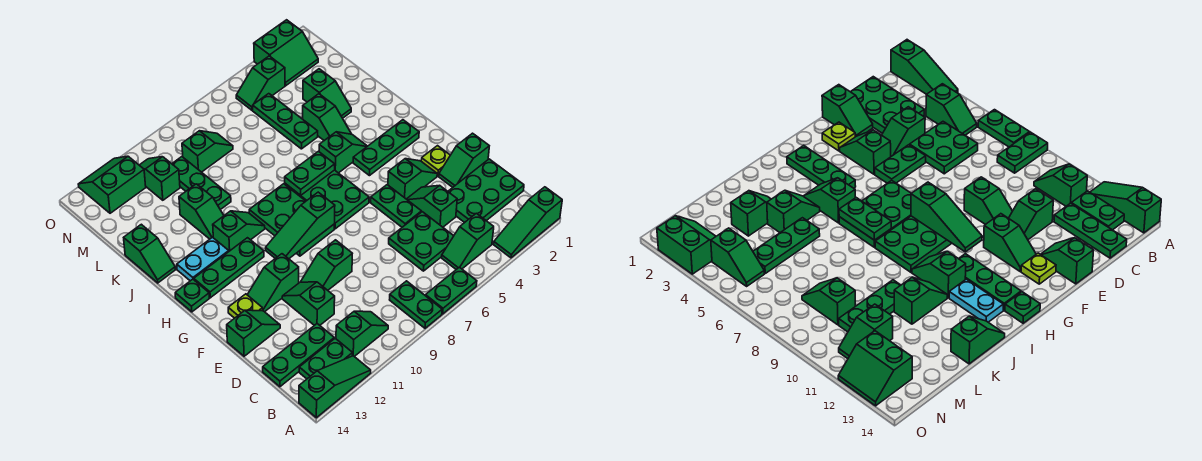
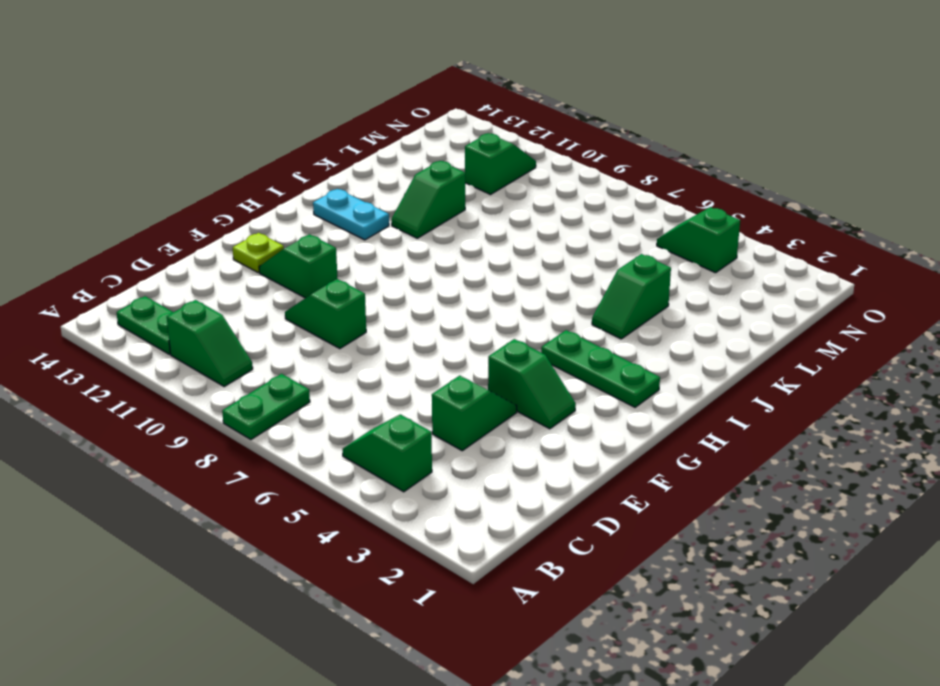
none -> green slope A1:A3 level 1 top 1
none -> green plate A6:A7 level 1
none -> green slope A12:A14 level 1 top 14
none -> green plate C1:D3 level 1

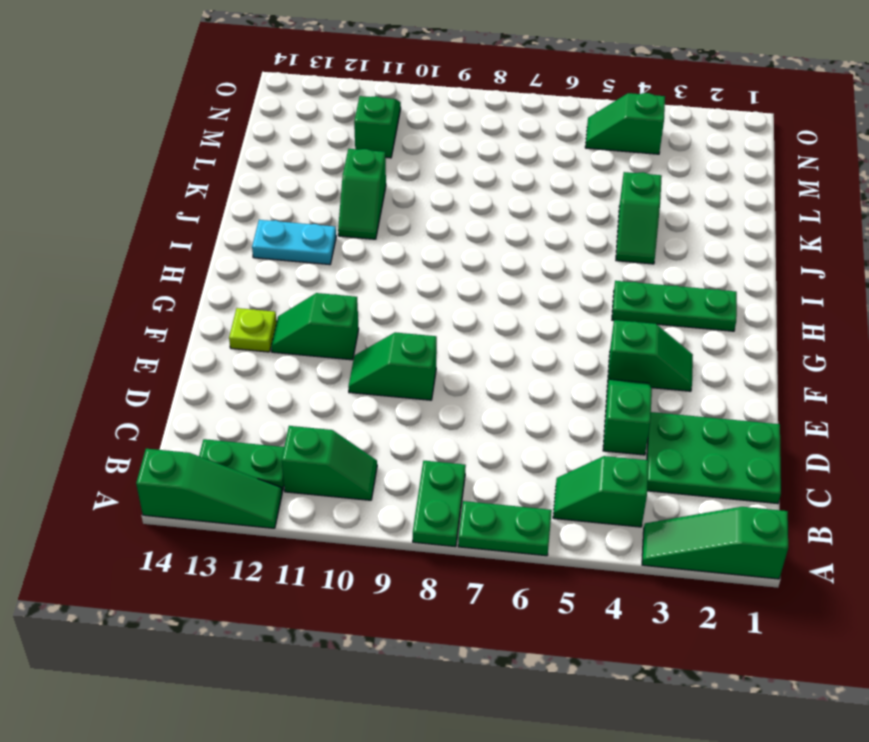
none -> green plate C5:D6 level 1
none -> green plate C12:C14 level 1
none -> green slope D11:E11 level 1 top D
none -> green slope E1:E2 level 1 top 1

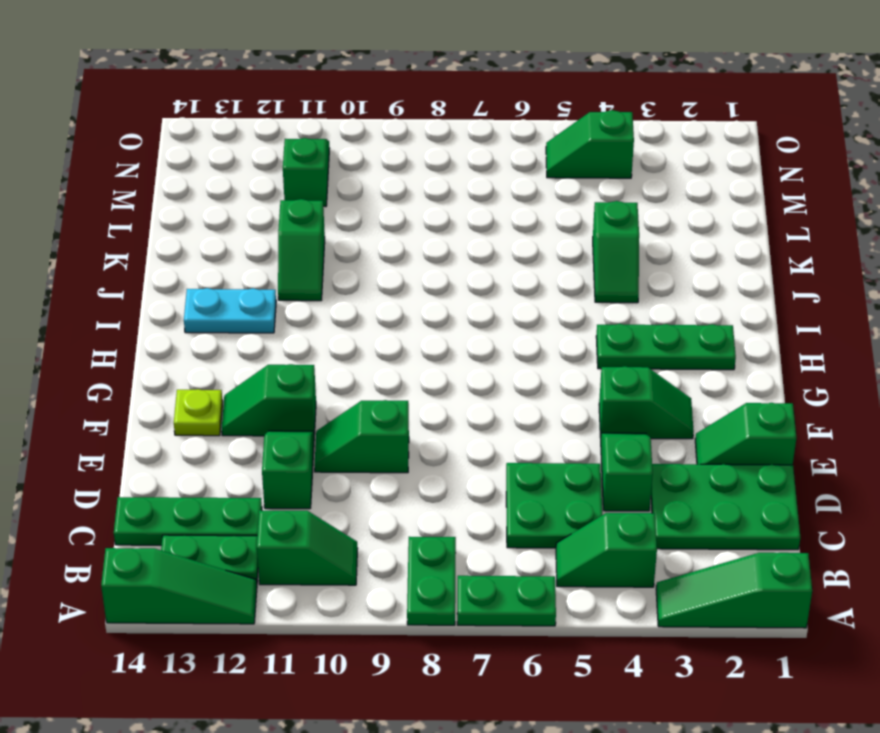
none -> green plate E5:F5 level 1
none -> green slope E13:E14 level 1 top 14
none -> lime plate F2 level 1
none -> green plate G6:I7 level 1

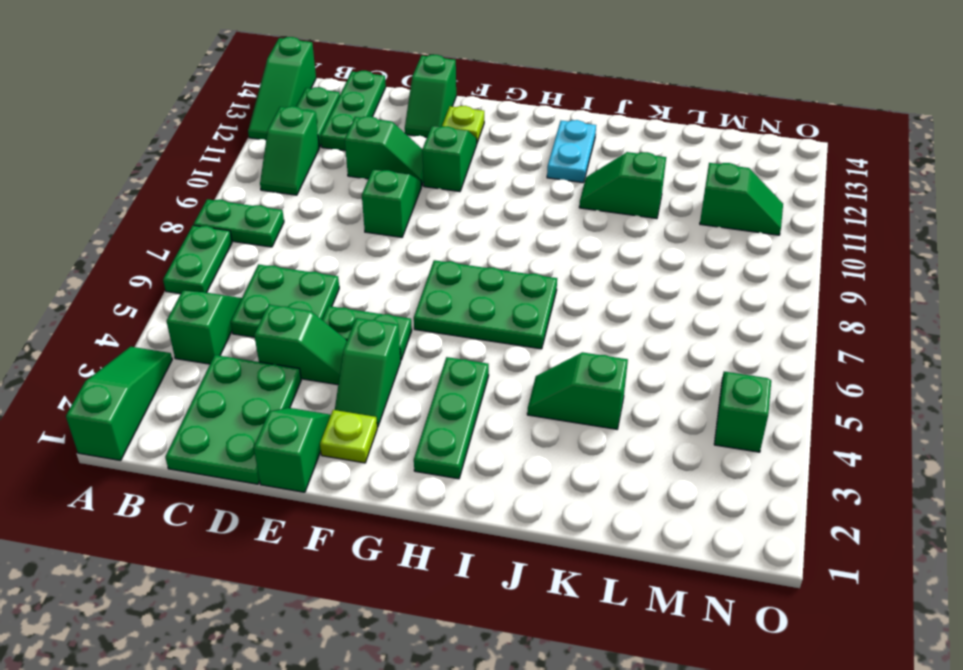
none -> green plate G8:I9 level 1
none -> green plate H11:H13 level 1
none -> green plate H14 level 1
none -> green slope I4:I5 level 1 top 5

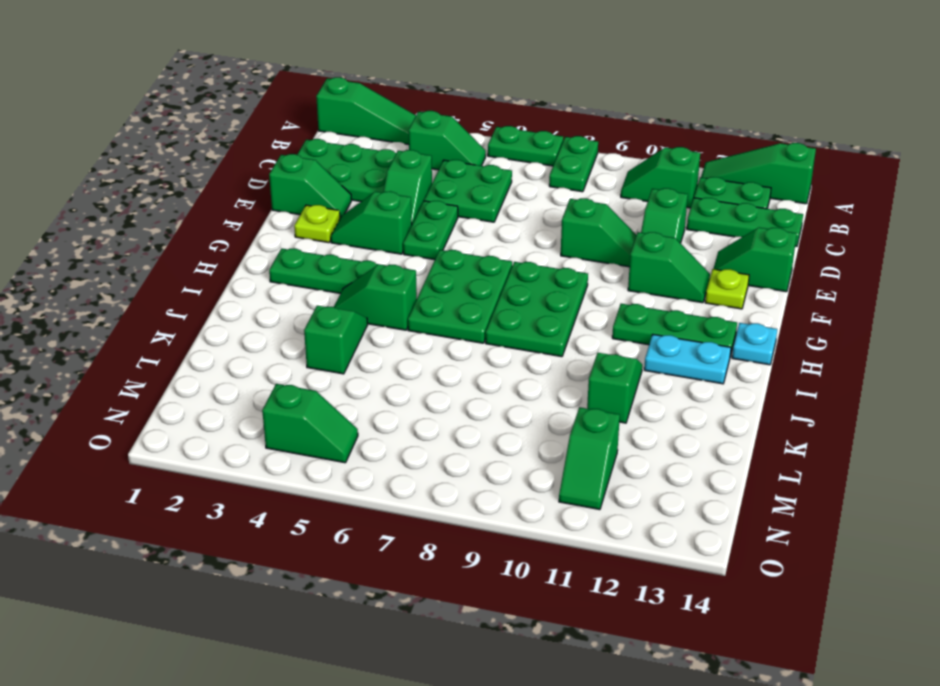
cyan plate H14 level 1 -> green plate H14 level 1
none -> green slope I10:I11 level 1 top 11
none -> green slope J14:K14 level 1 top K
none -> green slope K3:L3 level 1 top L
none -> green plate K5:M5 level 1

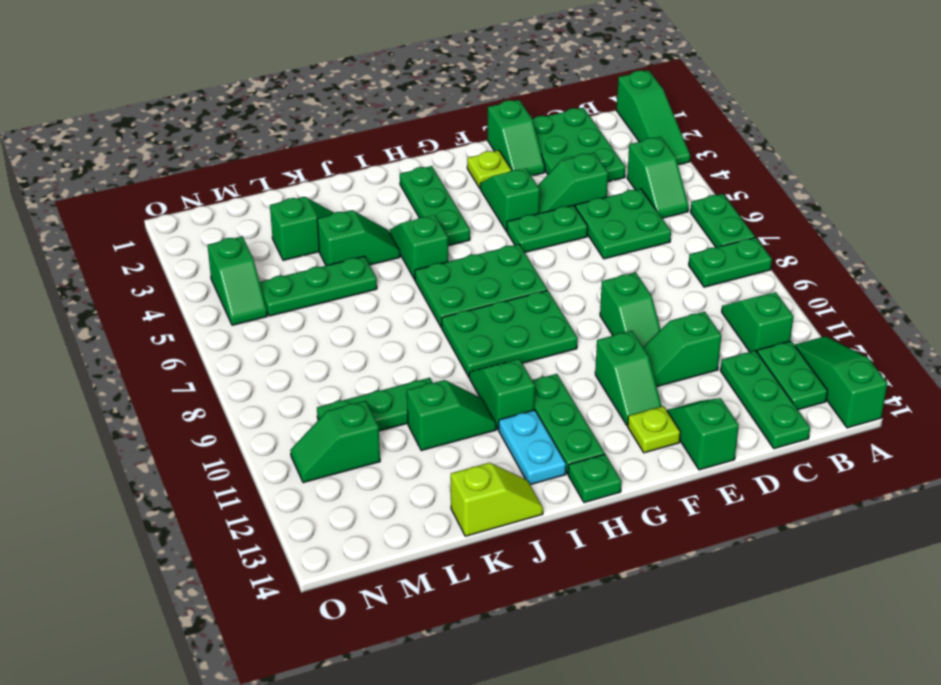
lime slope J14:K14 level 1 top K -> green slope J14:K14 level 1 top K
none -> green slope M8:M9 level 1 top 9
none -> green slope N2:O3 level 1 top O
none -> green slope N12:O13 level 1 top N
none -> green slope G8:G10 level 2 top 8

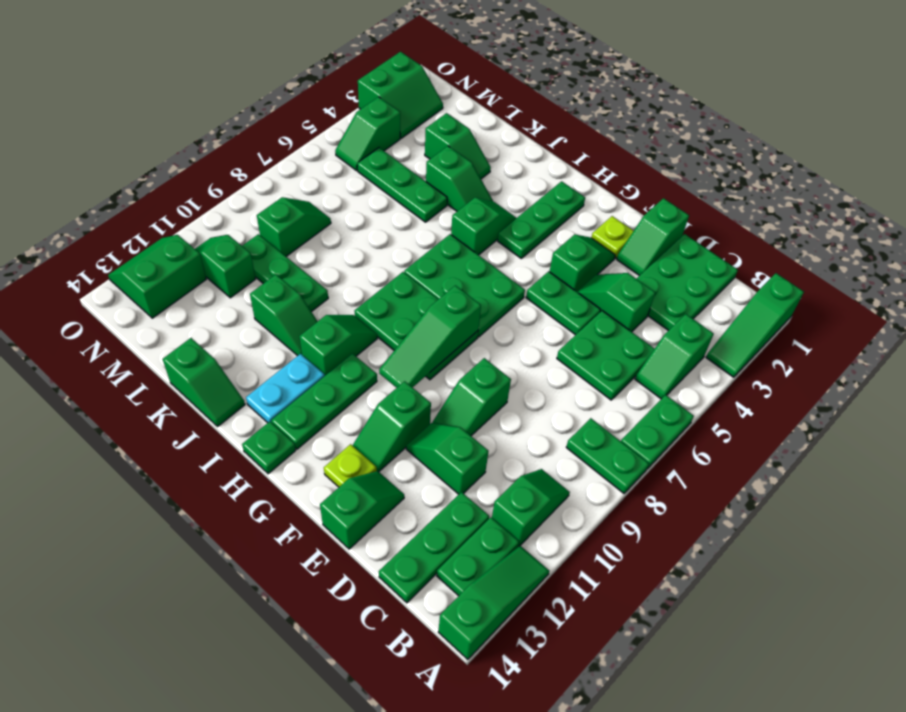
none -> green plate I6:I7 level 2

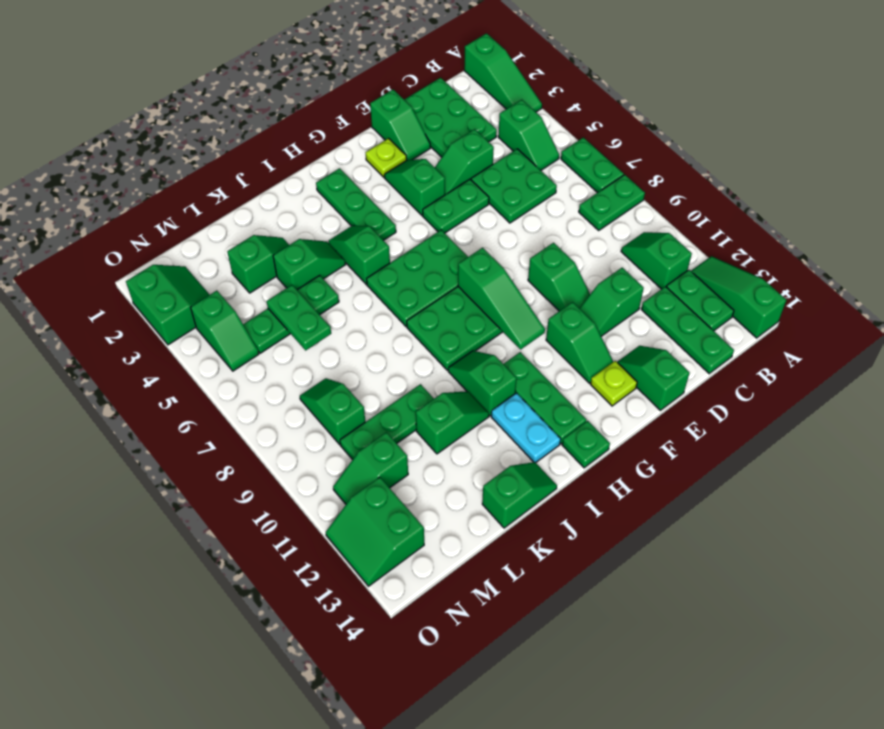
green plate L5:L6 level 2 -> green plate I6:I7 level 2

